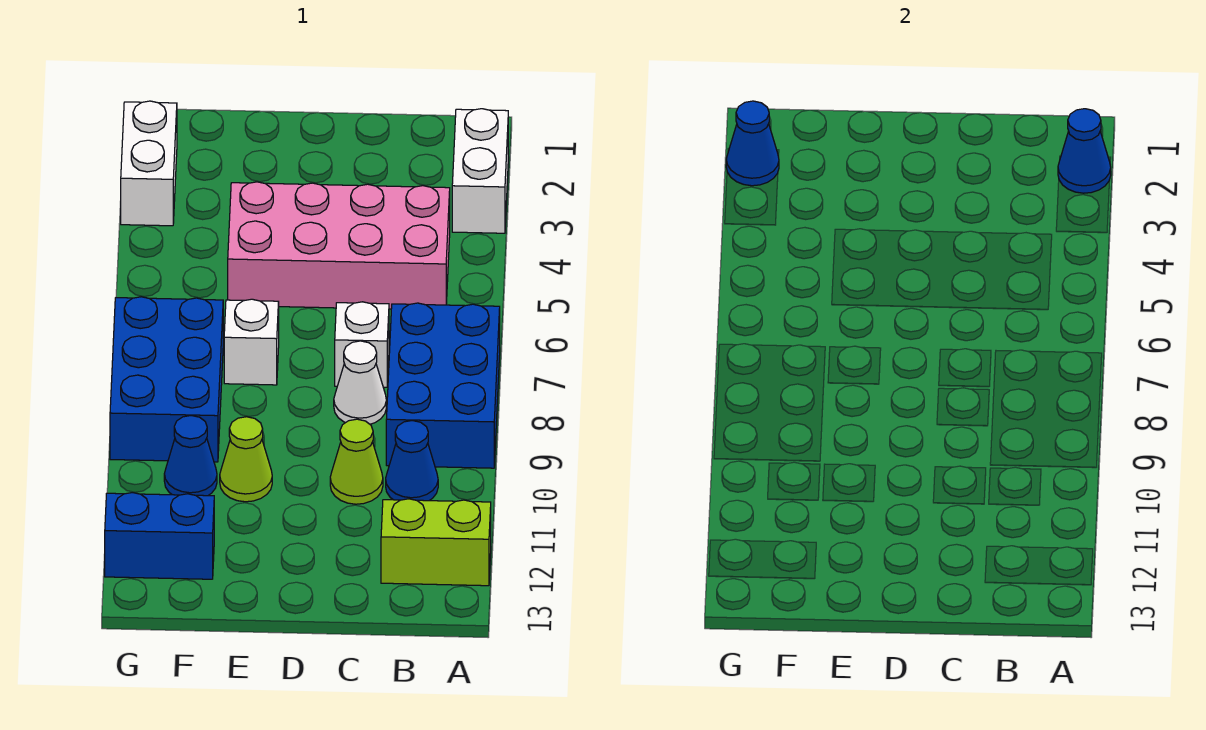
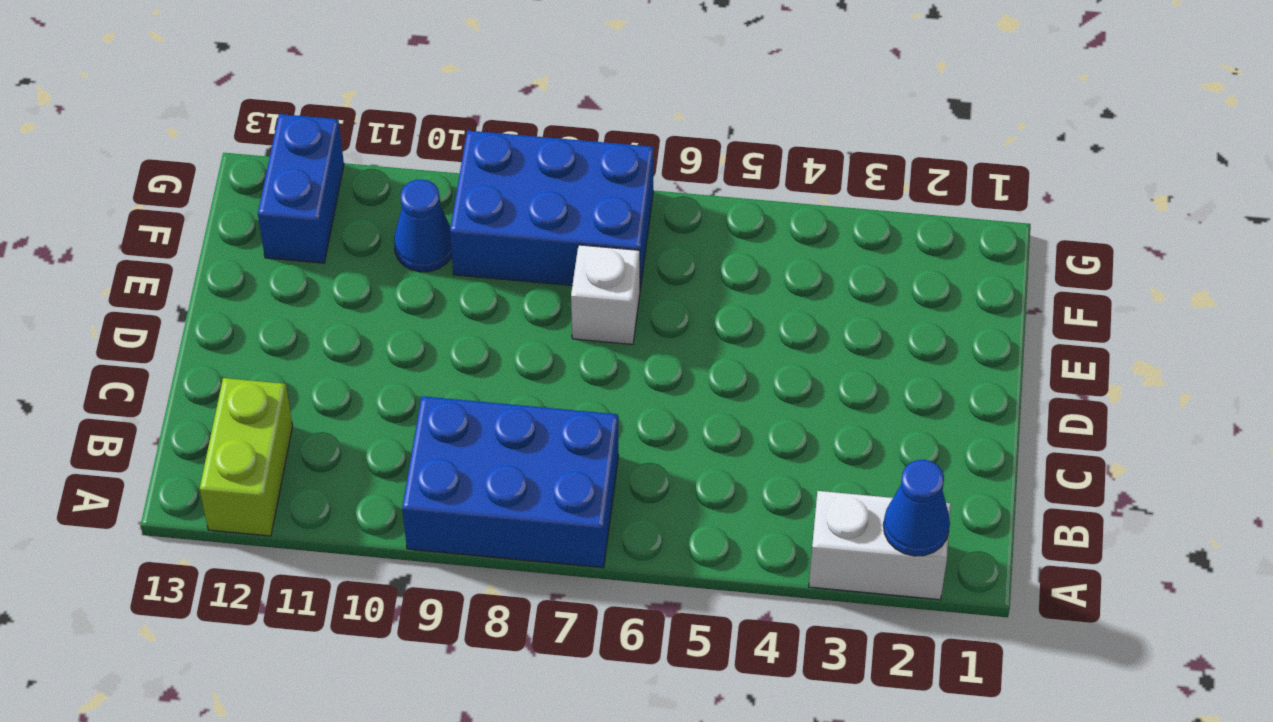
none -> pink brick B4:E5 level 1
none -> blue cone B10 level 1
none -> white brick C7 level 1

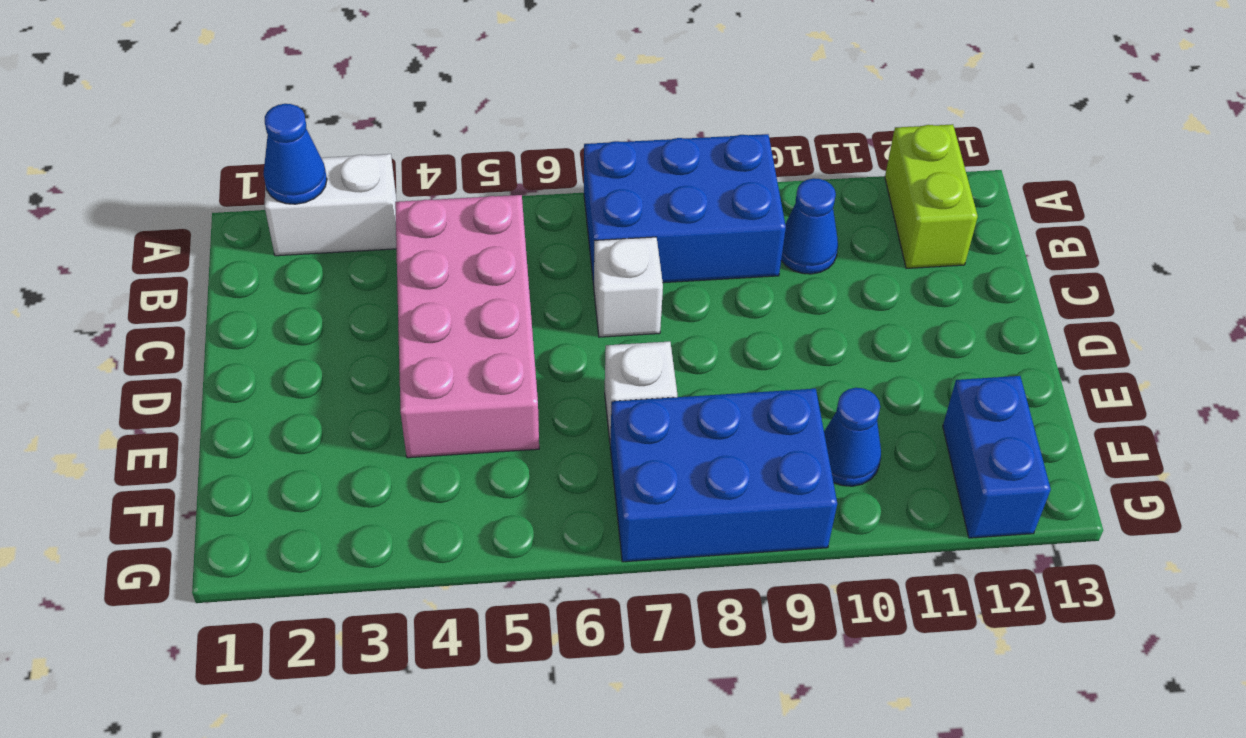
none -> white cone C8 level 1
none -> lime cone C10 level 1
none -> lime cone E10 level 1

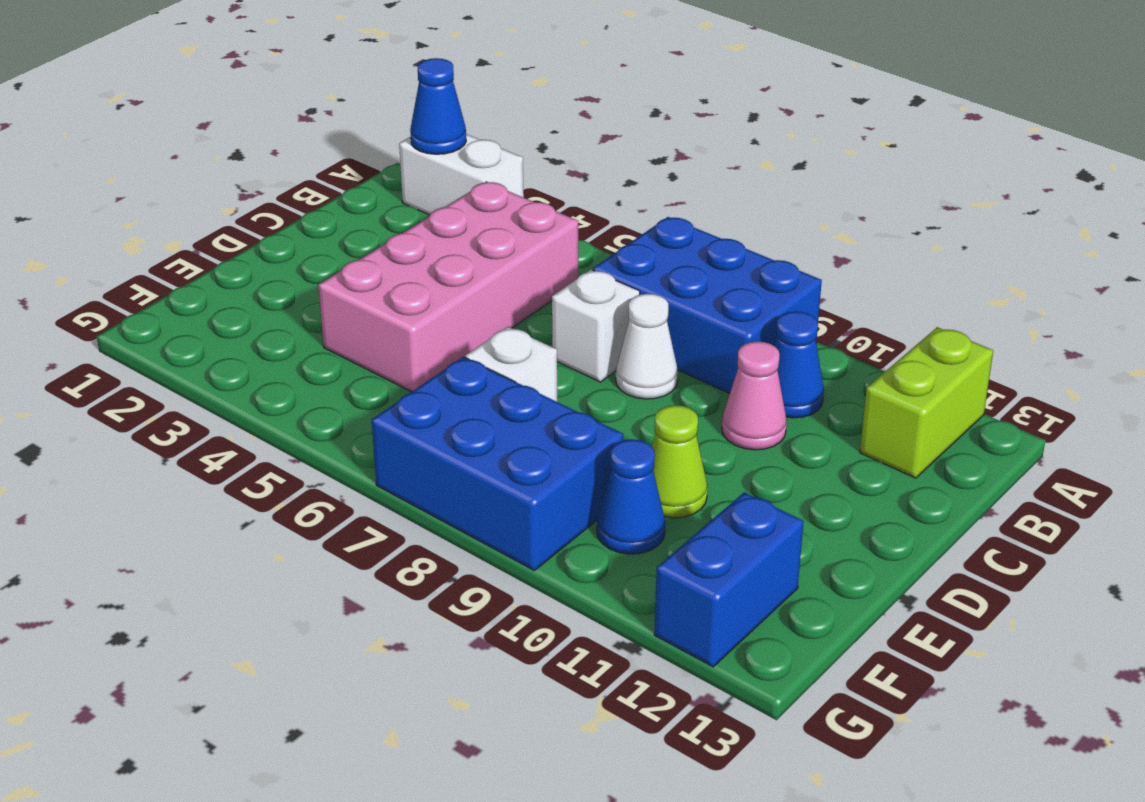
pink cone C10 level 1 -> lime cone C10 level 1
none -> white brick G2:G3 level 1
none -> blue cone G2 level 2

